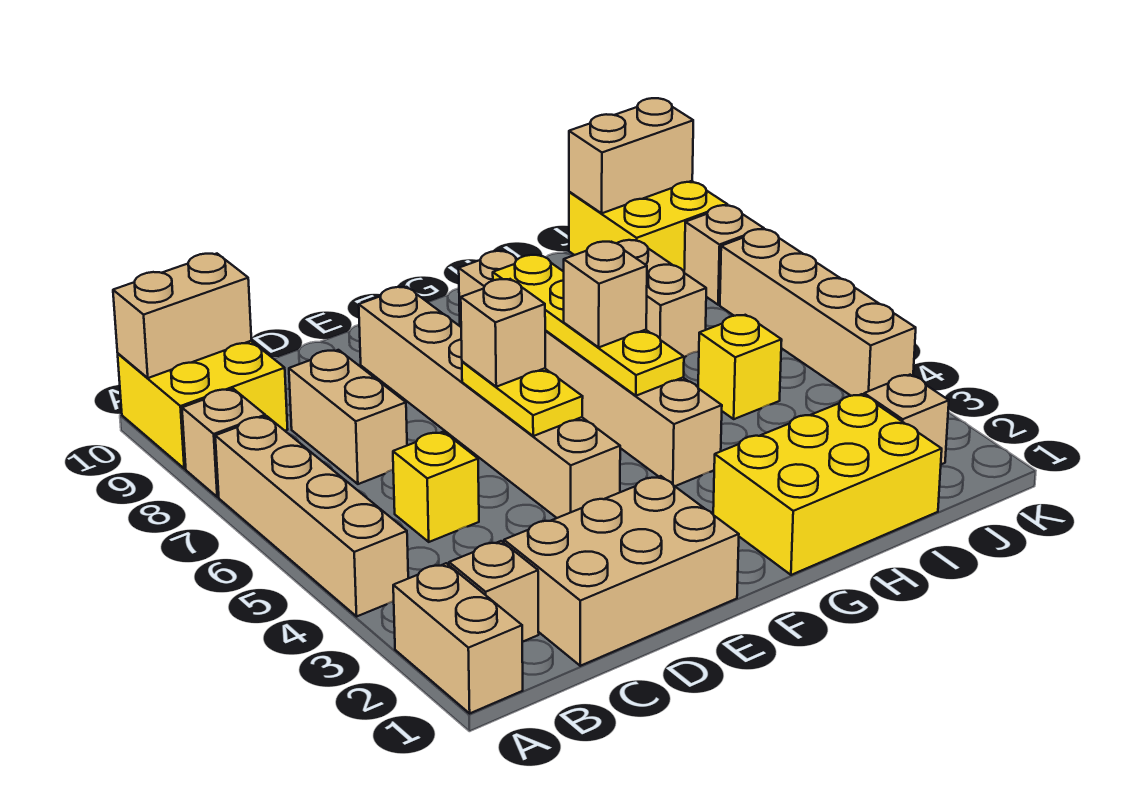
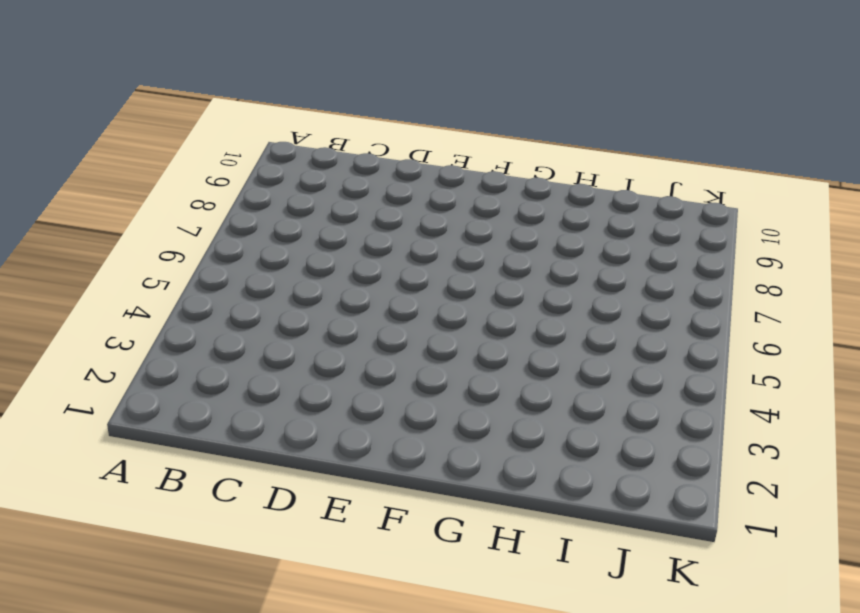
none -> tan brick A1:A2 level 1
none -> tan brick A4:A7 level 1
none -> tan brick A8 level 1

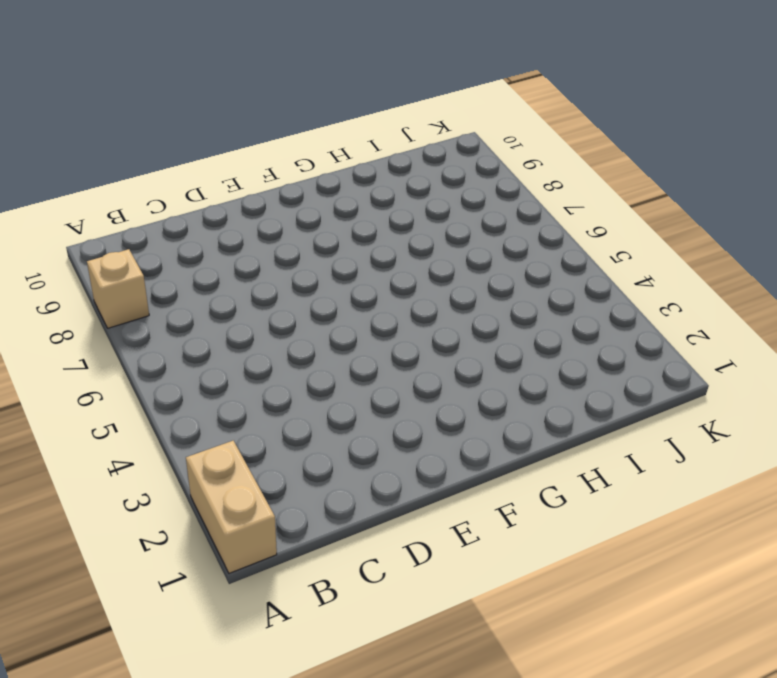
none -> tan brick A4:A7 level 1
none -> yellow brick A9:B10 level 1
none -> tan brick B2 level 1

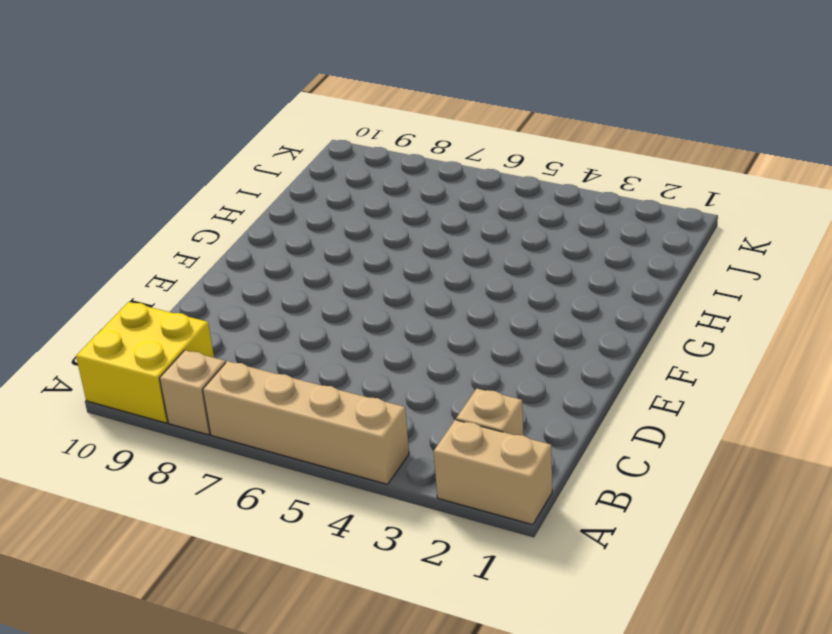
none -> tan brick C1:E2 level 1
none -> yellow brick C5 level 1
none -> tan brick C7:C8 level 1

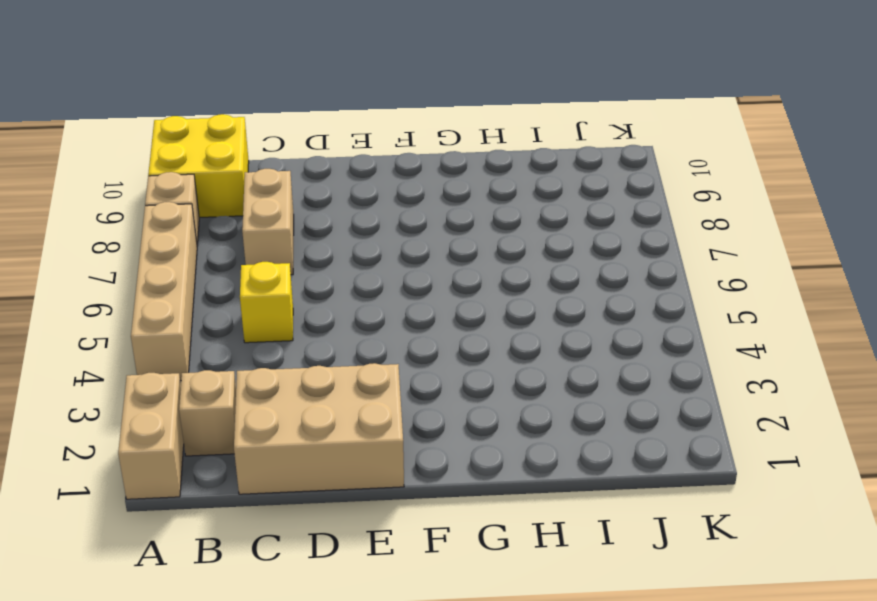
none -> tan brick E4:E9 level 1
none -> yellow brick G1:I2 level 1
none -> tan brick G4:G9 level 1

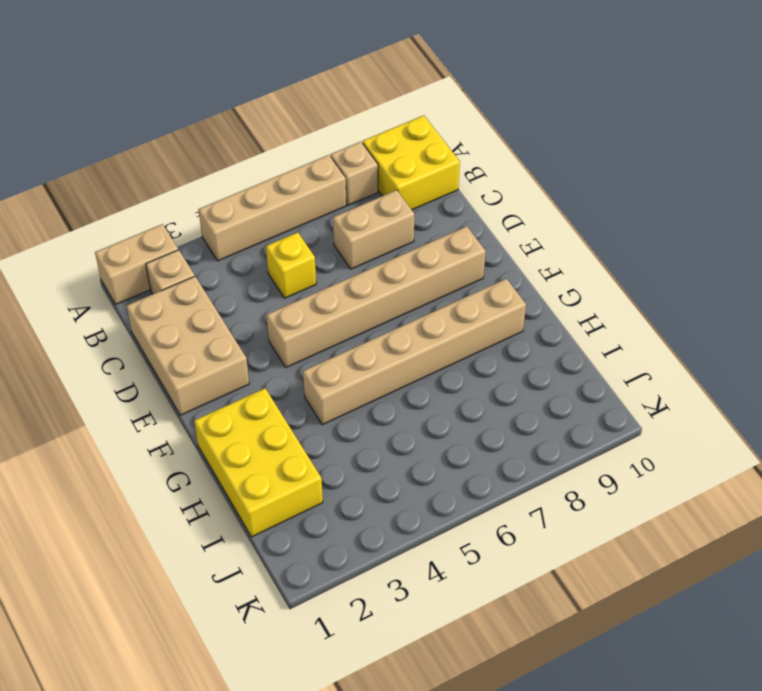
none -> yellow brick I5 level 1
none -> tan brick I7:I8 level 1
none -> tan brick J2 level 1

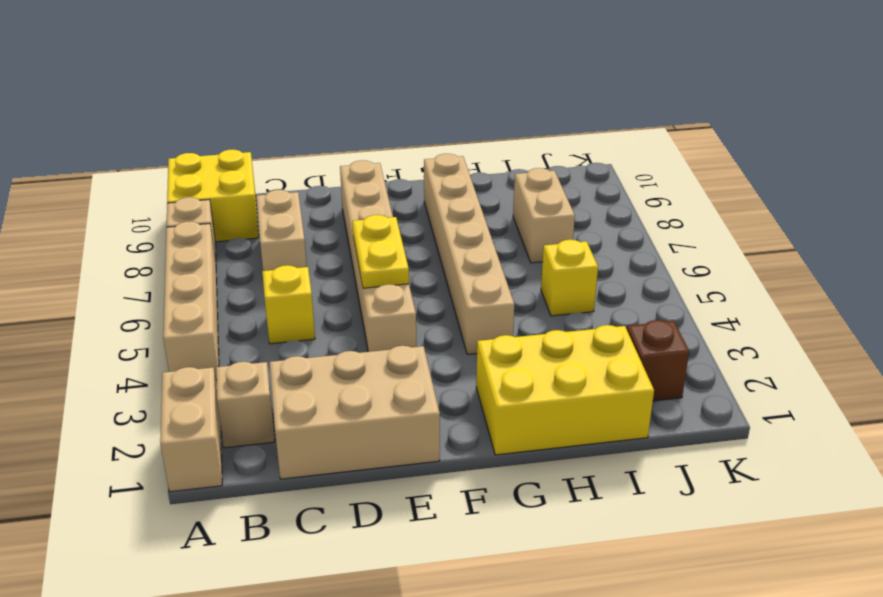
brown brick J2 level 1 -> tan brick J2 level 1
none -> yellow brick J9:K10 level 1
none -> tan brick K4:K7 level 1
none -> tan brick K8 level 1

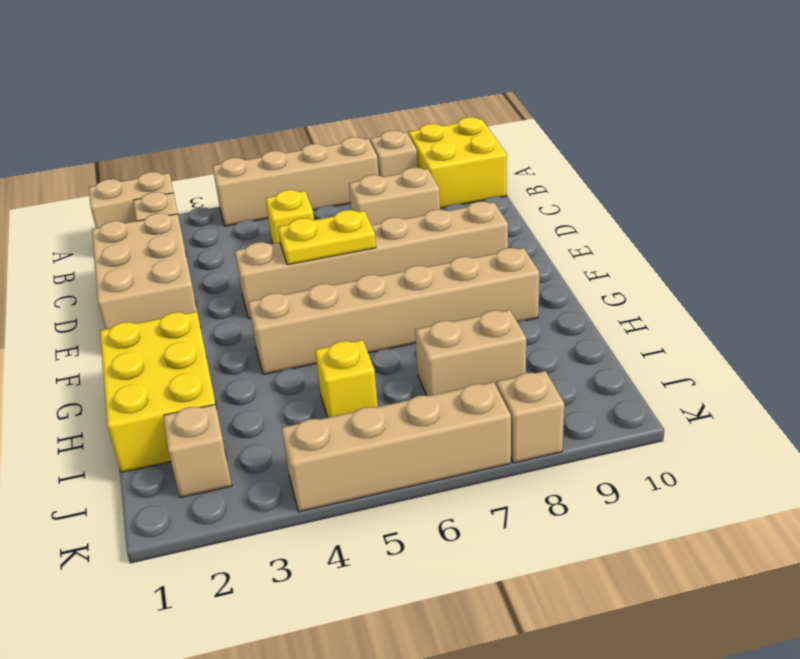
none -> yellow brick J9:K10 level 1
none -> tan brick A10:B10 level 2
none -> yellow plate G5:G8 level 2

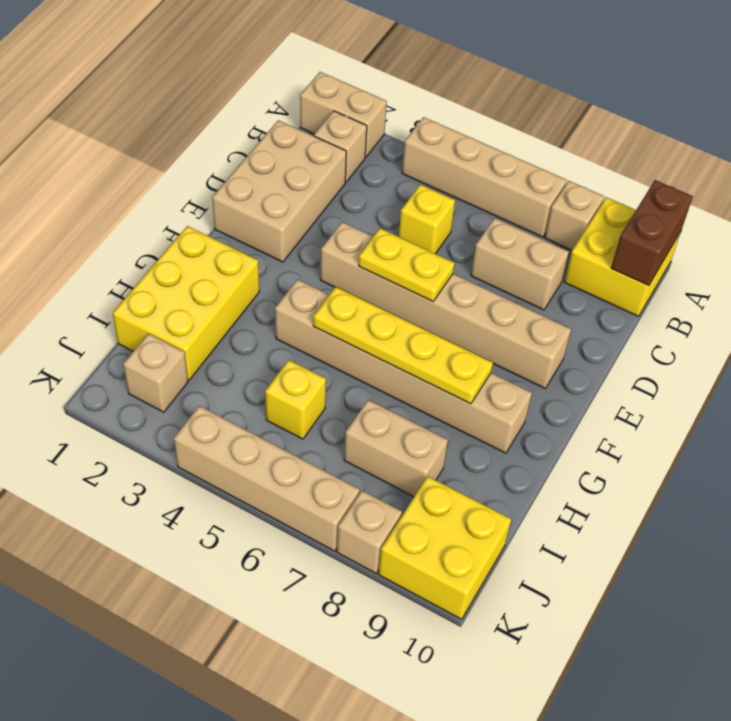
brown brick A10:B10 level 2 -> tan brick A10:B10 level 2
none -> tan brick J10:K10 level 2
none -> tan brick E6 level 3
none -> tan brick G6 level 3

